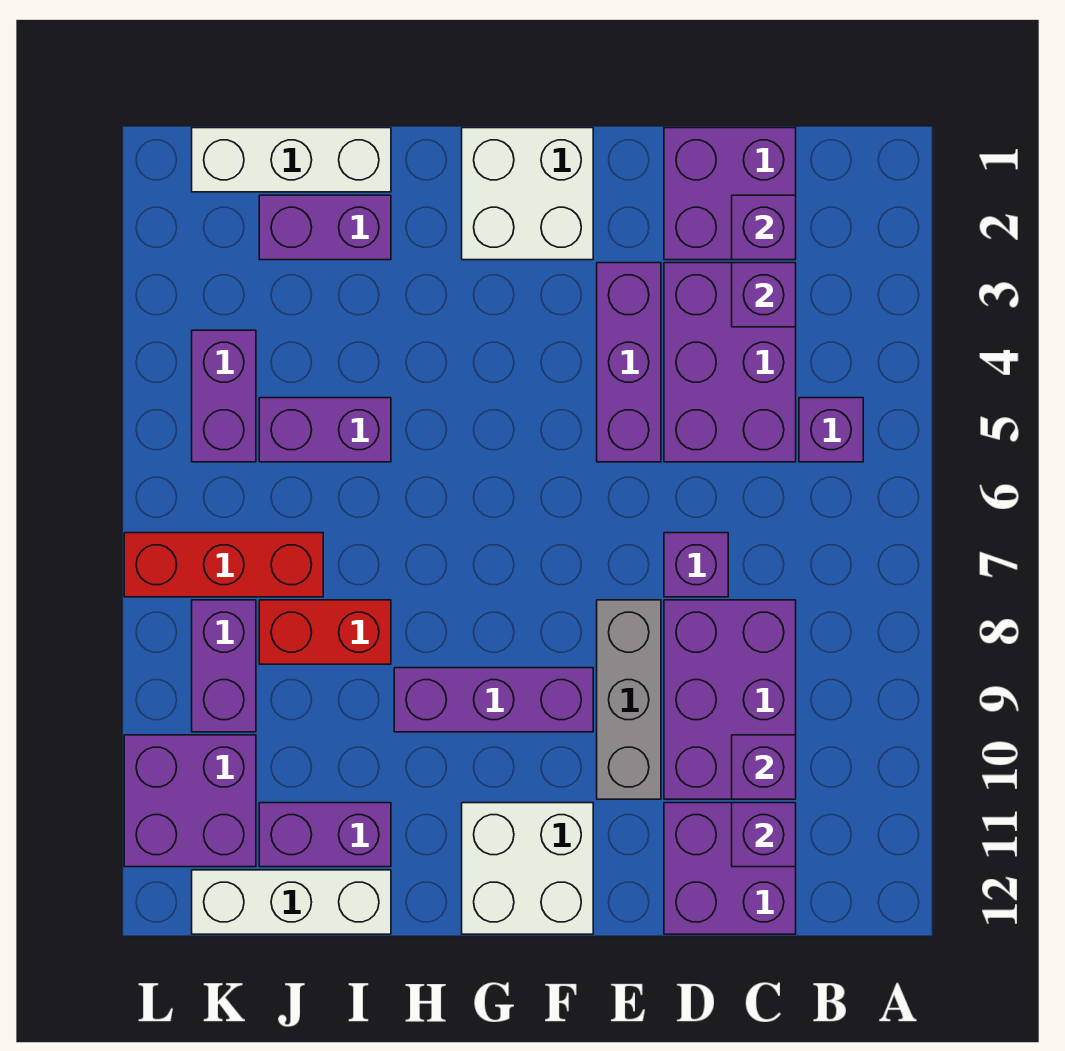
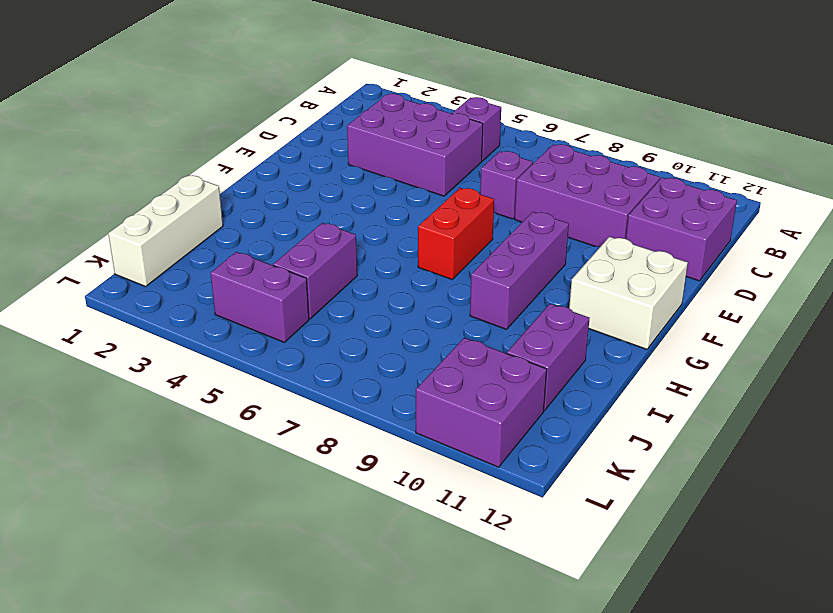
red brick F7:G7 level 1 -> red brick I8:J8 level 1
none -> purple brick C1:D2 level 1
none -> purple brick E3:E5 level 1
none -> grey brick E8:E10 level 1

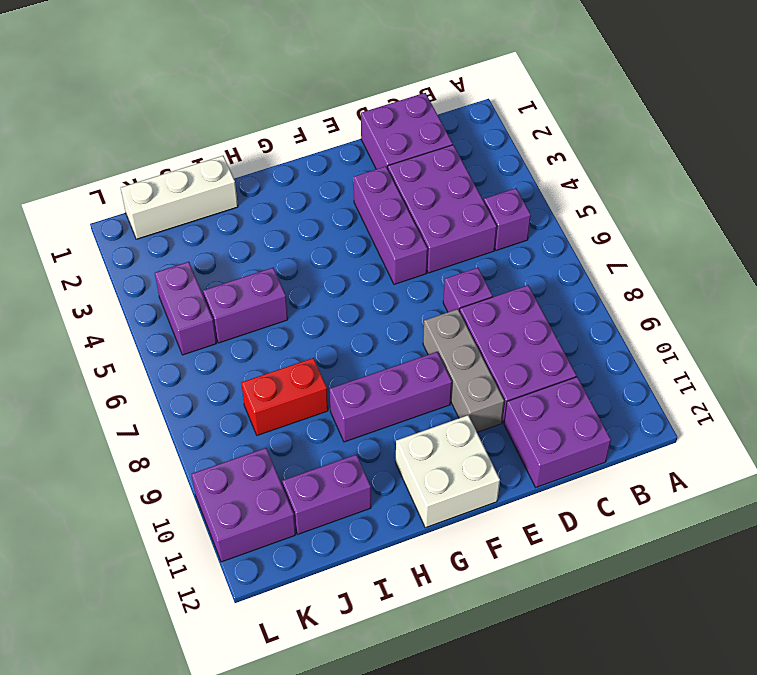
none -> white brick F1:G2 level 1
none -> purple brick I2:J2 level 1
none -> white brick I12:K12 level 1

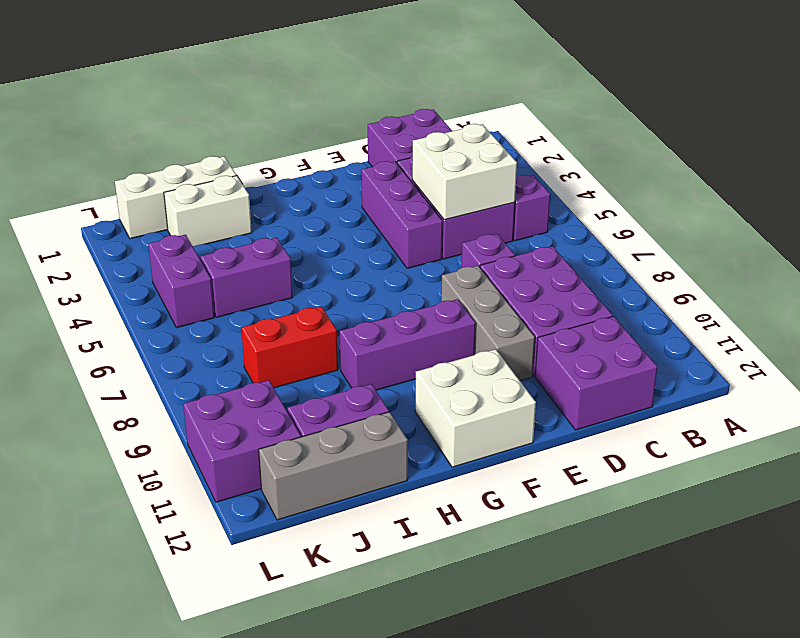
white brick C4:D5 level 2 -> white brick F1:G2 level 1
white brick I2:J2 level 1 -> purple brick I2:J2 level 1
grey brick I12:K12 level 1 -> white brick I12:K12 level 1
none -> red brick J7:L7 level 1
none -> purple brick K8:K9 level 1
none -> purple brick C2 level 2

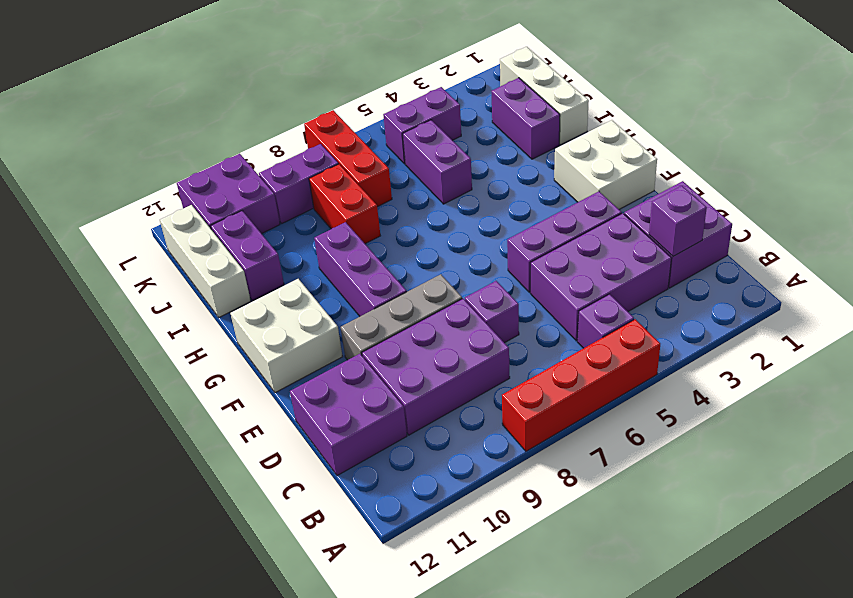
red brick A5:A8 level 1 -> none
none -> purple brick C3 level 2
none -> purple brick C10 level 2
none -> purple brick C11 level 2

